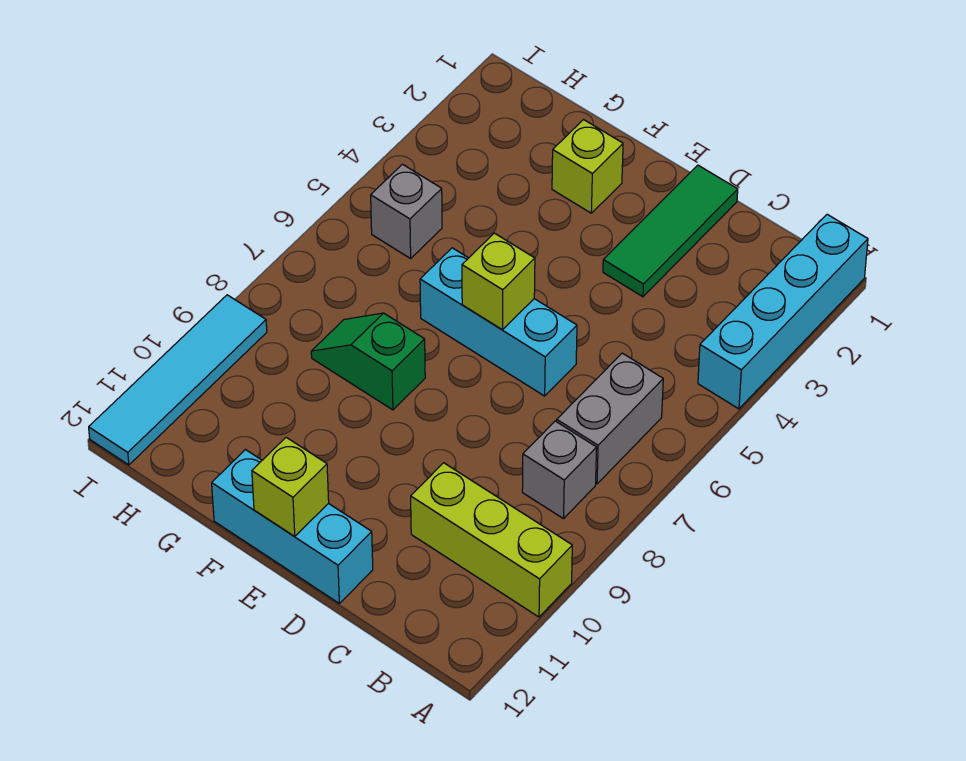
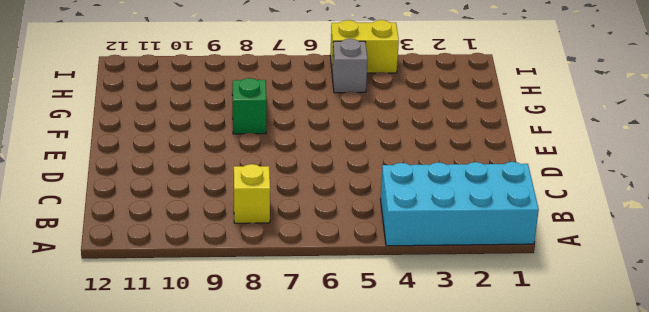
cyan brick A1:B4 level 1 -> cyan brick A1:A4 level 1
yellow brick B8 level 1 -> grey brick B8 level 1
yellow brick I4:I5 level 1 -> none
none -> lime brick A10:C10 level 1
none -> grey brick B6:B7 level 1
none -> green tile D1:D3 level 1

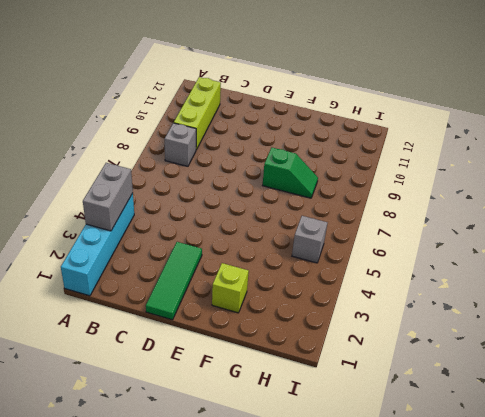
grey brick A3:A4 level 2 -> grey brick B6:B7 level 1
lime brick B9:B11 level 1 -> lime brick A10:C10 level 1
none -> cyan brick D6:F6 level 1
none -> cyan brick D12:F12 level 1
none -> cyan tile I9:I12 level 1

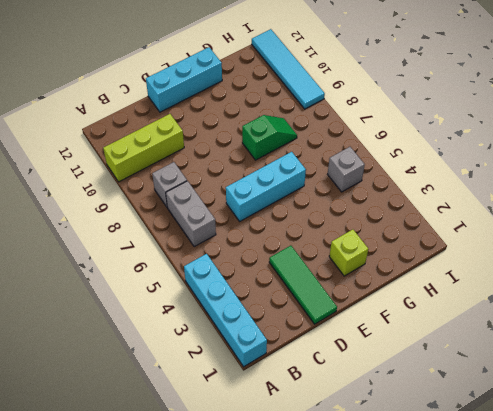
none -> lime brick E6 level 2
none -> lime brick E12 level 2

